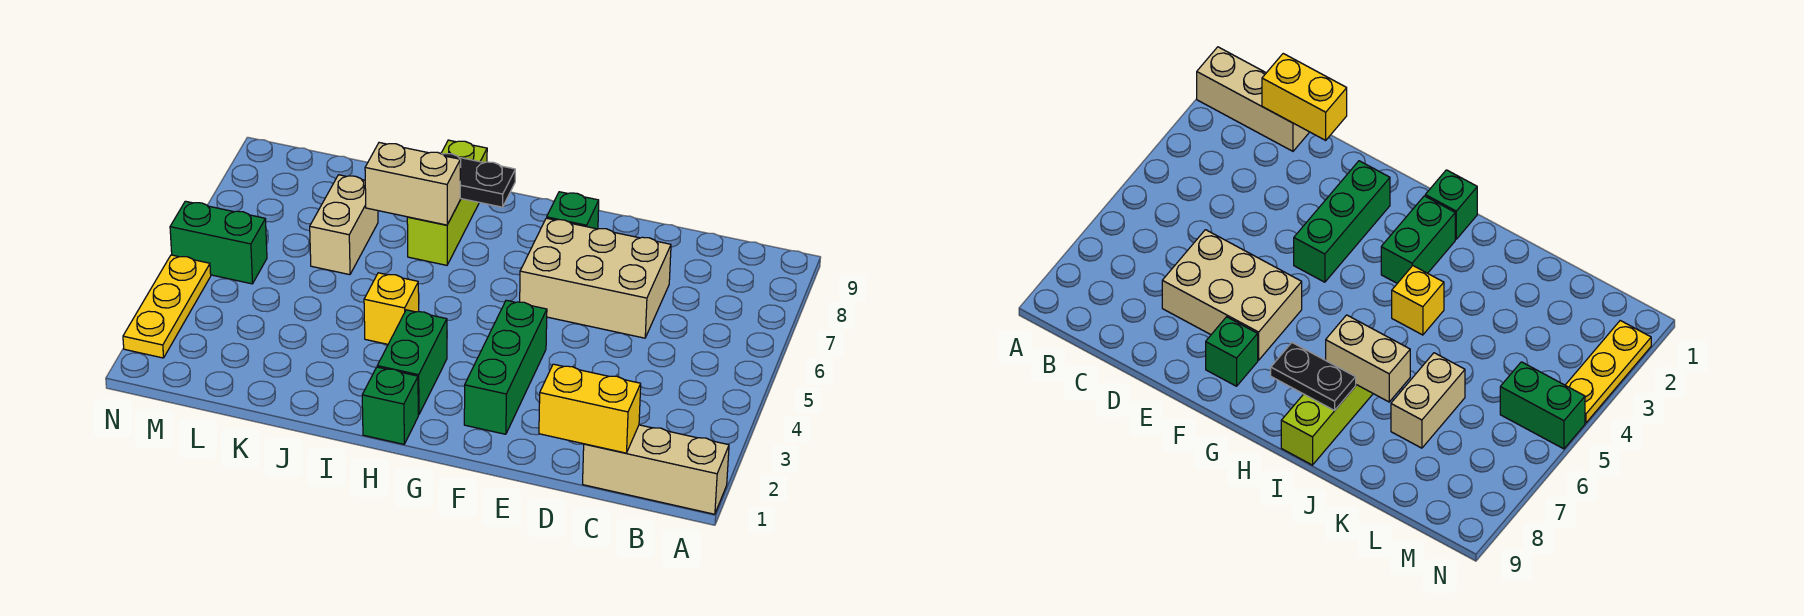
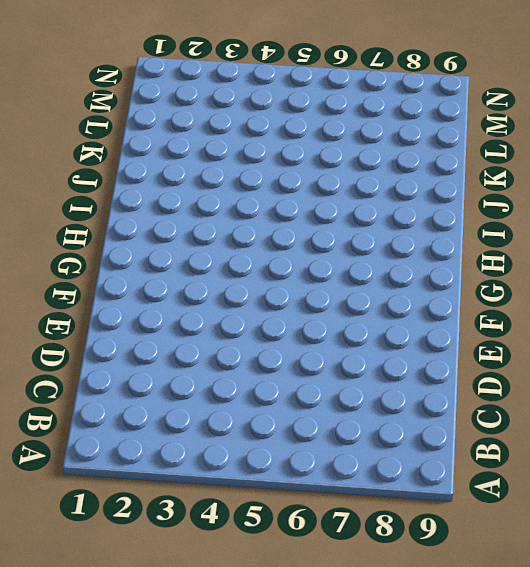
none -> tan brick A1:C1 level 1
none -> tan brick D6:F7 level 1
none -> green brick F2:F4 level 1

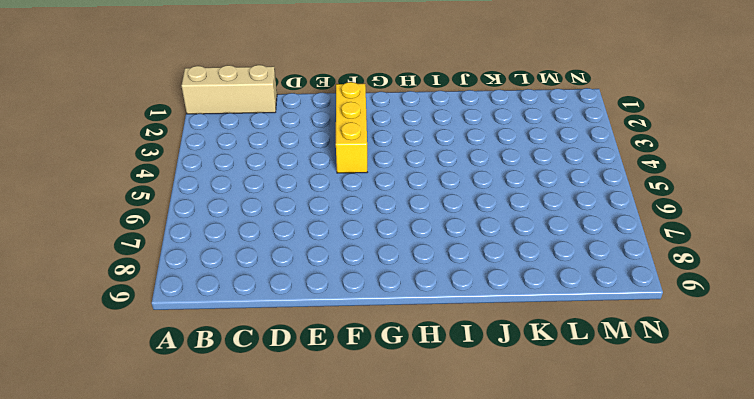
yellow brick F2:F4 level 1 -> green brick F2:F4 level 1
none -> tan brick D6:F7 level 1
none -> green brick F8 level 1
none -> green brick H1 level 1

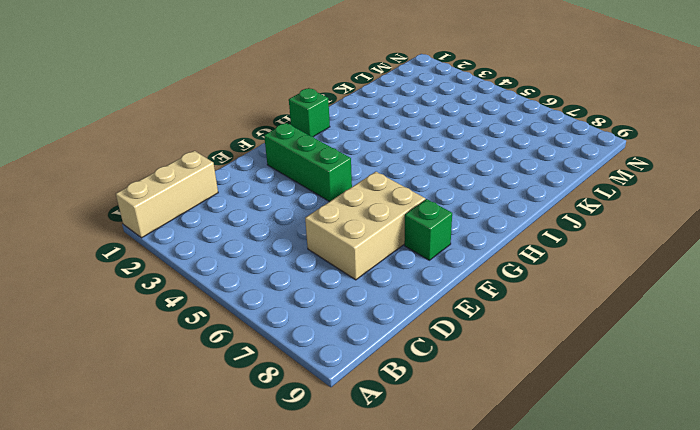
none -> green brick H2:H3 level 1
none -> yellow brick I4 level 1
none -> lime brick I7:I9 level 1

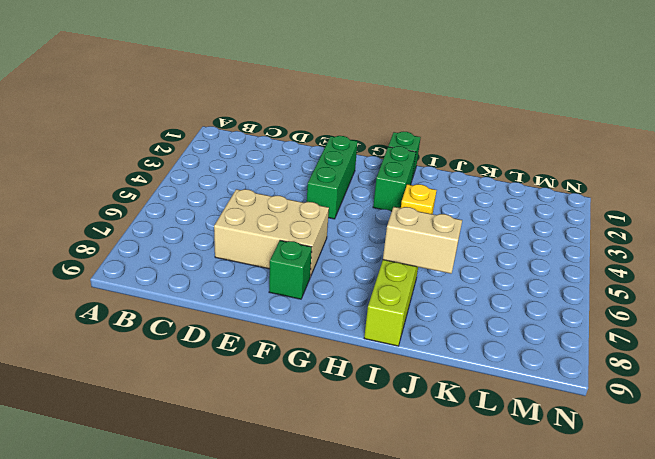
none -> tan brick A1:C1 level 1
none -> tan brick K6:K7 level 1
none -> green brick M5:N5 level 1

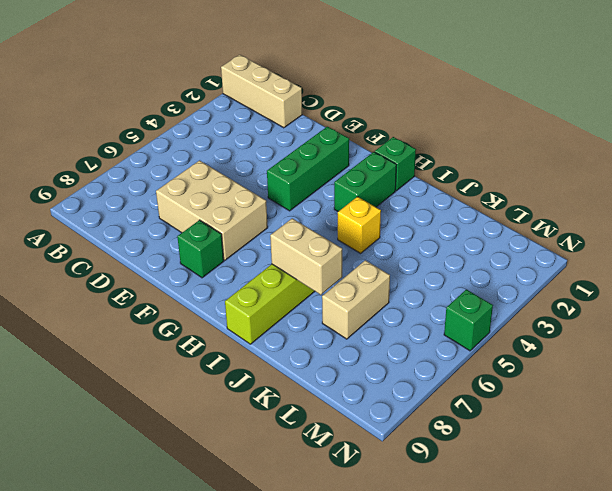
green brick N5 level 1 -> green brick M5:N5 level 1
none -> yellow plate N2:N4 level 1
none -> yellow brick C1:D1 level 2
none -> black plate H8:I8 level 2

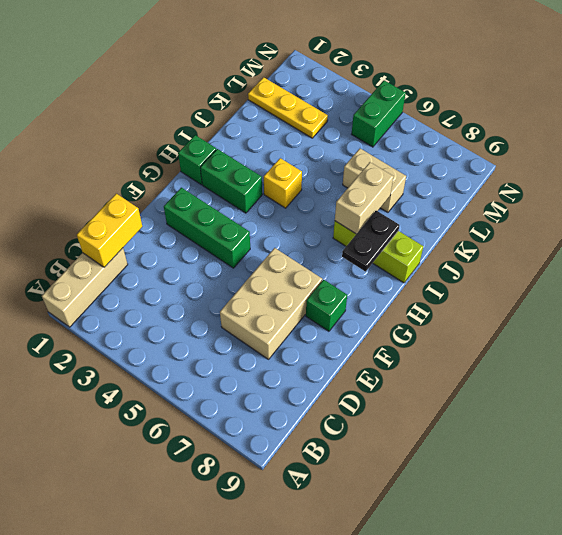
yellow plate L1:L3 level 1 -> yellow plate N2:N4 level 1

